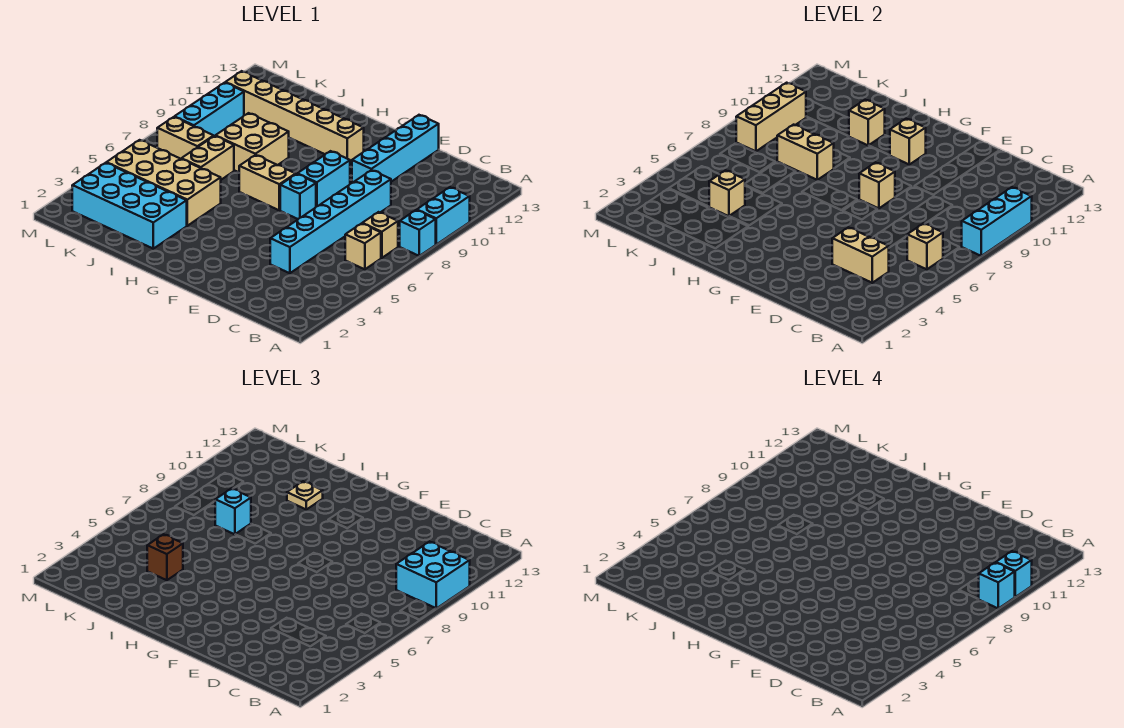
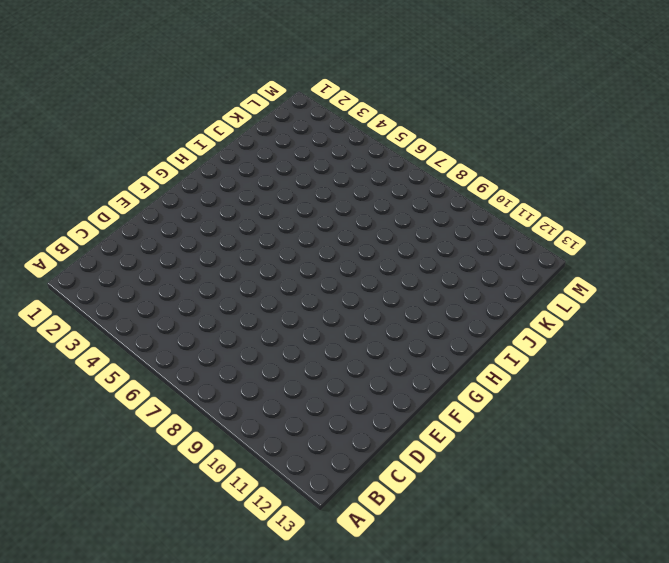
none -> cyan brick A8 level 1
none -> cyan brick A9:A10 level 1
none -> tan brick B6 level 1
none -> tan brick B7 level 1

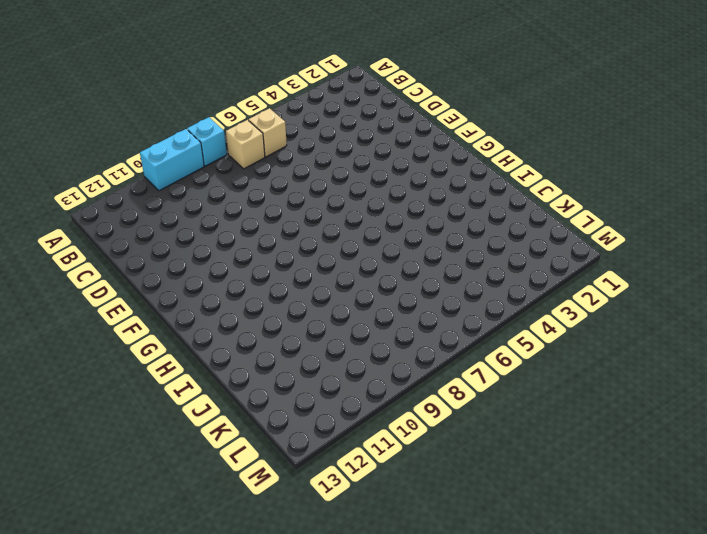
none -> cyan brick D4:D9 level 1
none -> cyan brick E10:E13 level 1
none -> cyan brick F7 level 1
none -> cyan brick F8:F9 level 1

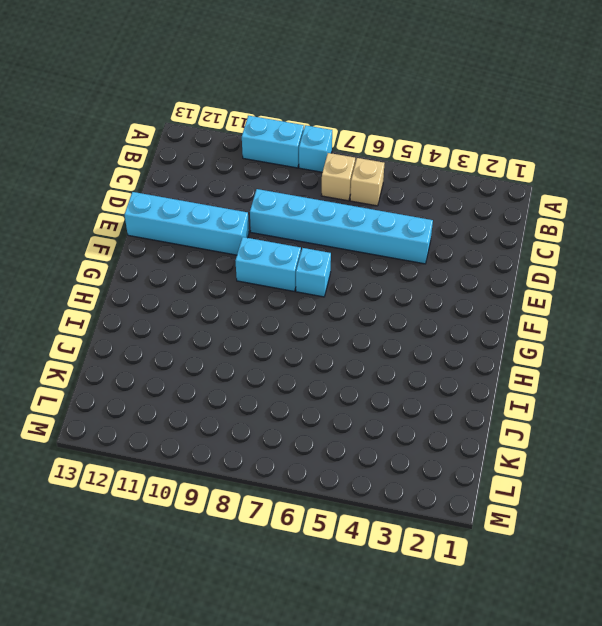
none -> tan brick G7:H7 level 1
none -> tan brick G11:L11 level 1
none -> cyan brick I2:L3 level 1
none -> tan brick I4:L5 level 1

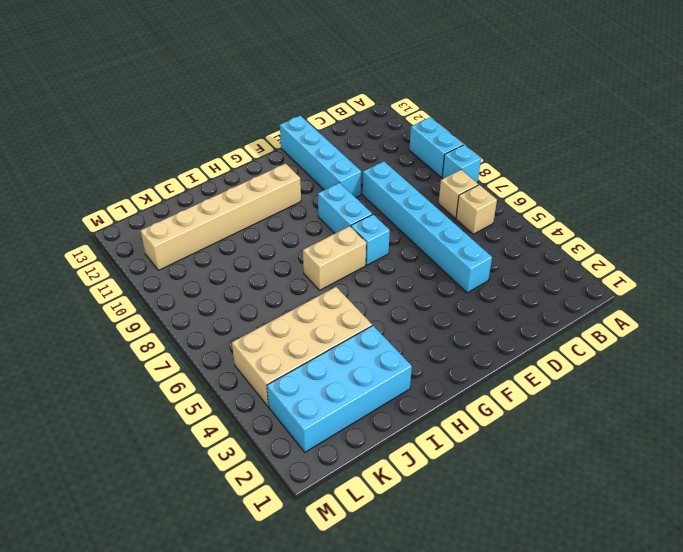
none -> tan brick I8:J9 level 1
none -> tan brick J6:J7 level 1
none -> tan brick K7:L7 level 1
none -> cyan brick L8:L10 level 1

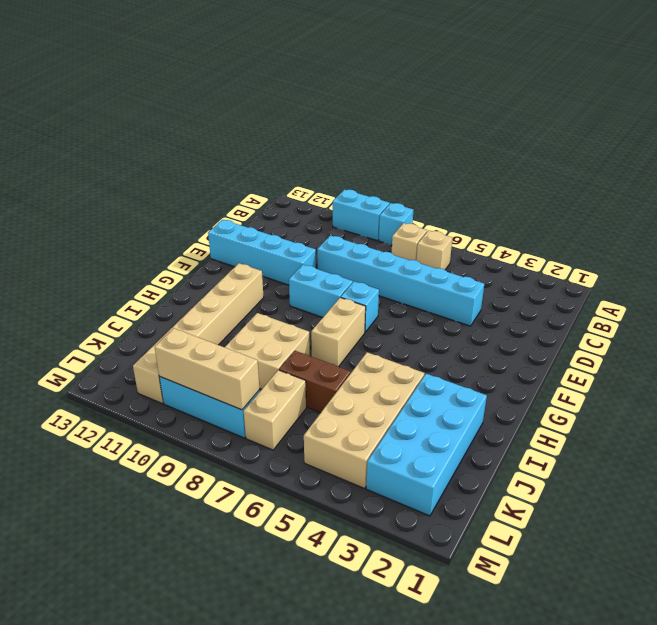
brown brick J6:J7 level 1 -> tan brick J6:J7 level 1
none -> cyan brick A8:A10 level 2
none -> tan brick B6 level 2
none -> tan brick C4:D4 level 2
none -> tan brick F8 level 2

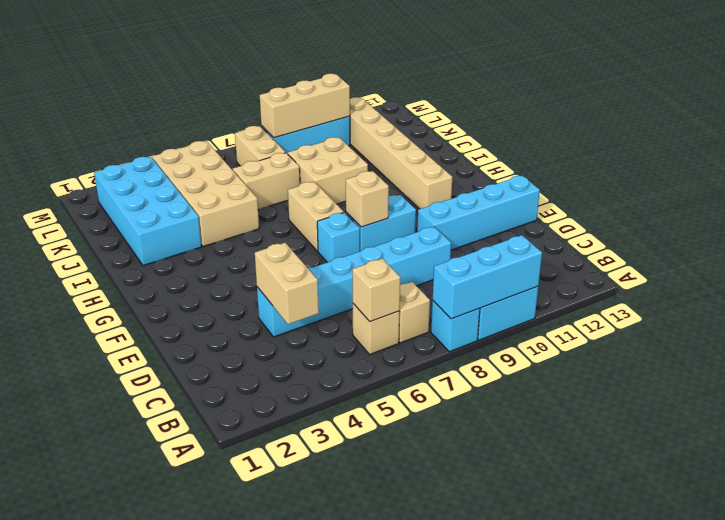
none -> tan brick G11 level 2
none -> tan brick I8:J8 level 2
none -> tan brick I11 level 2
none -> tan brick J4 level 2

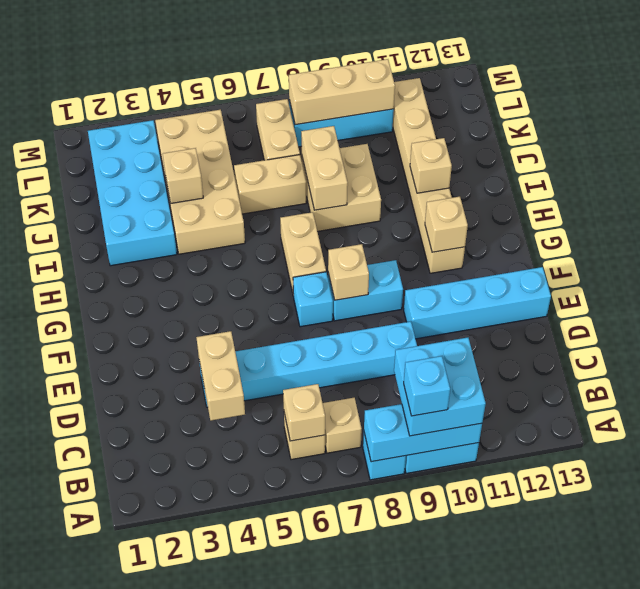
none -> tan plate I11 level 3
none -> brown brick J4 level 3
none -> cyan brick J8 level 3
none -> cyan brick A10 level 4

